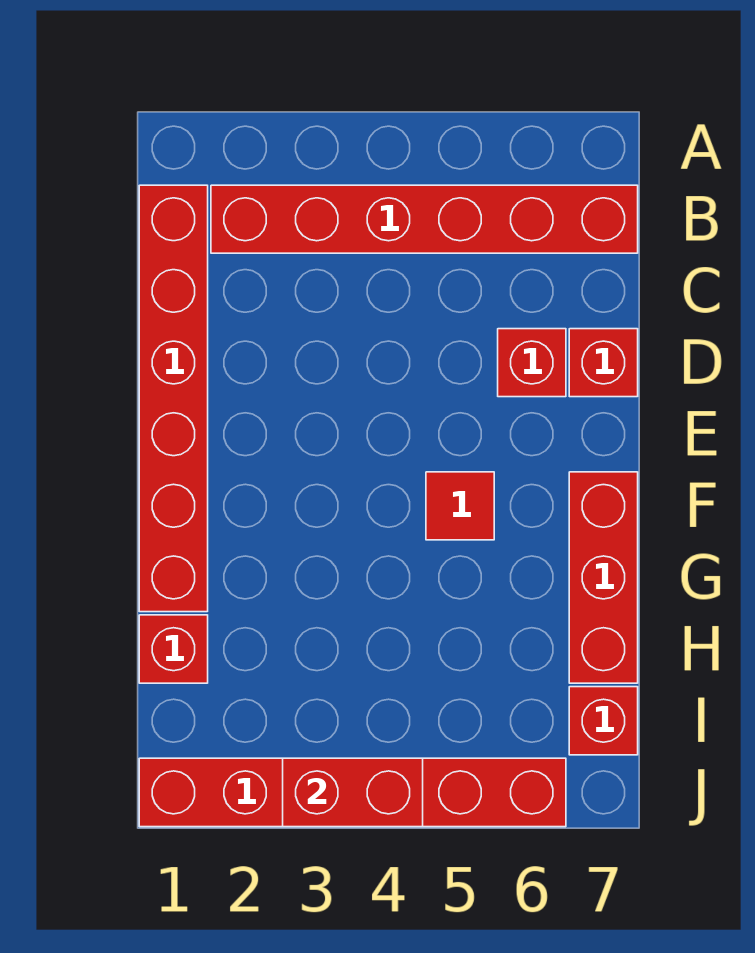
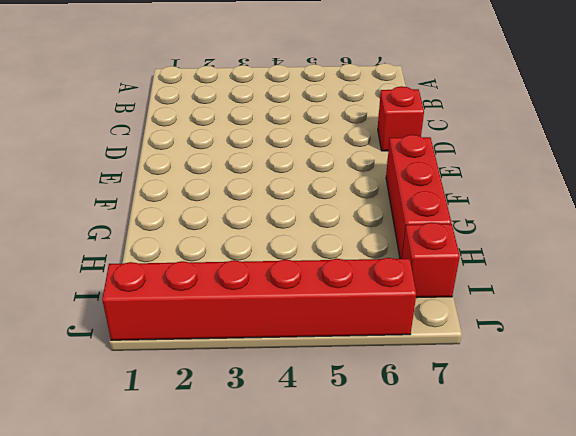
none -> red brick B1:G1 level 1
none -> red brick B2:B7 level 1

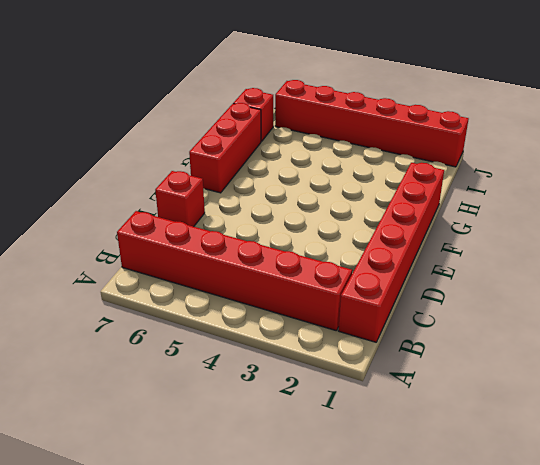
none -> red brick D6 level 1
none -> red tile F5 level 1

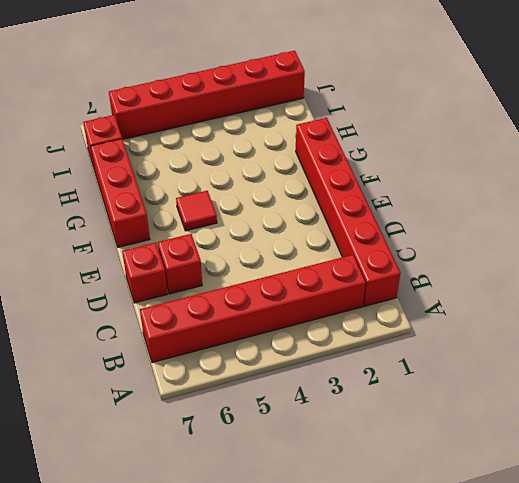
none -> red brick H1 level 1
none -> red brick J3:J4 level 2

